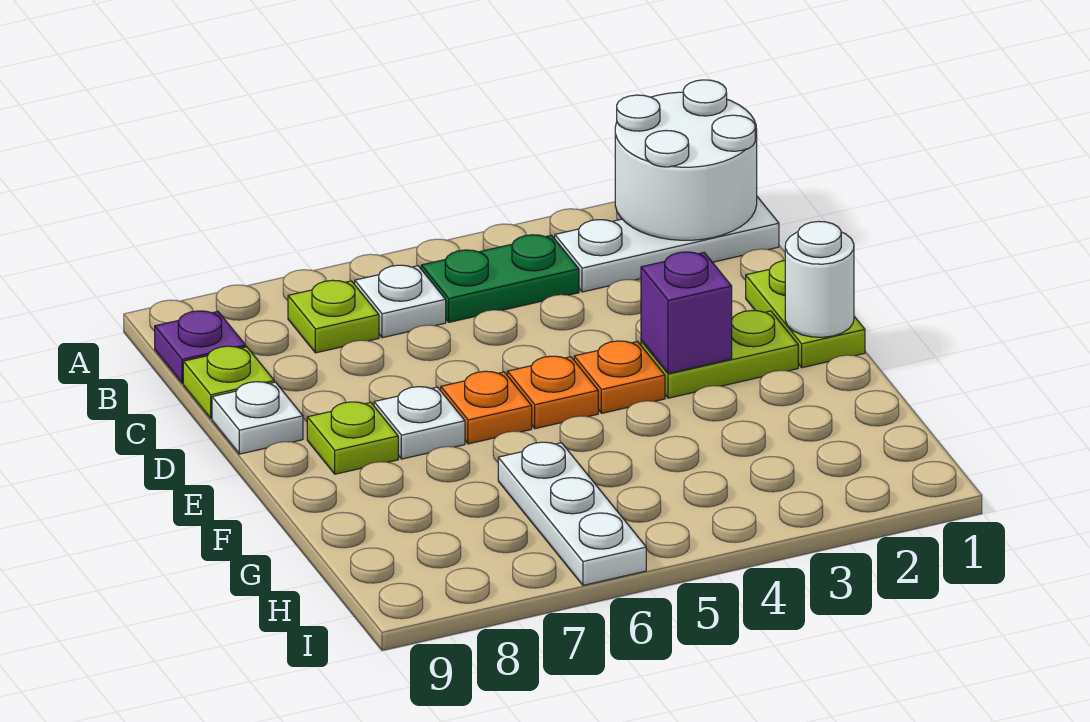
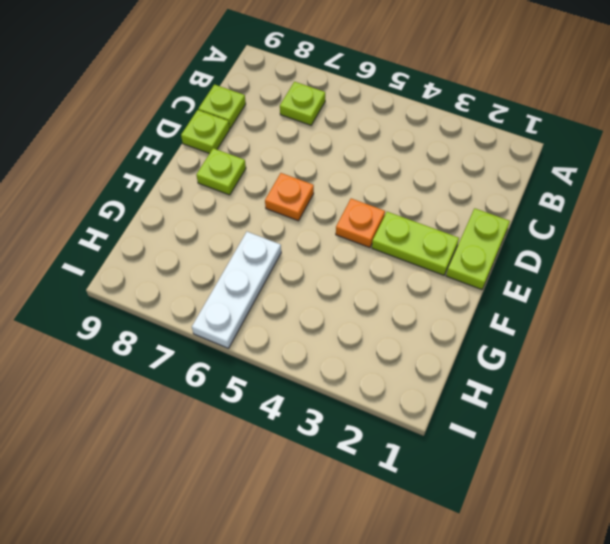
lime plate D9 level 1 -> white plate D9 level 1
none -> white plate B1:B3 level 1
none -> green plate B4:B5 level 1
none -> white plate B6 level 1

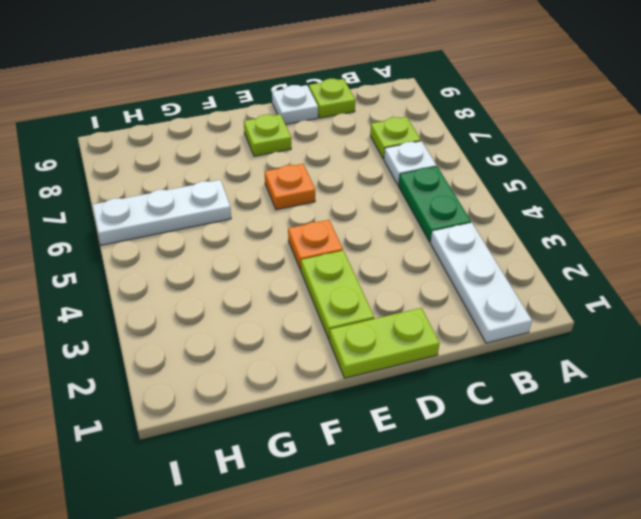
none -> purple plate B9 level 1
none -> orange plate E5 level 1
none -> white plate E7 level 1

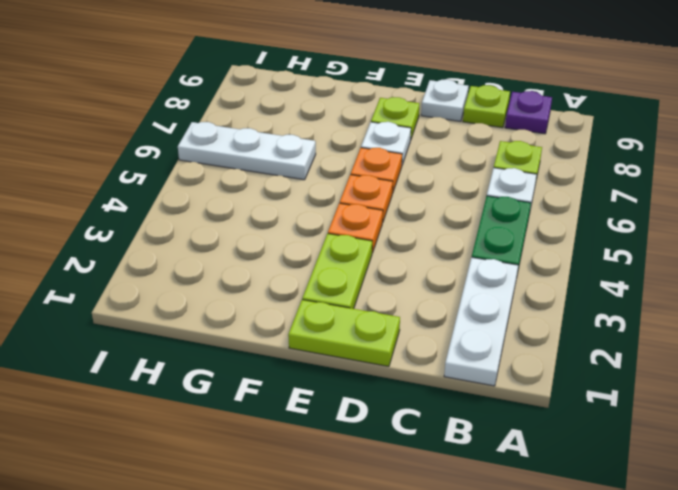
none -> white round brick A1:B2 level 2
none -> white round brick E1 level 2
none -> purple brick E3 level 2

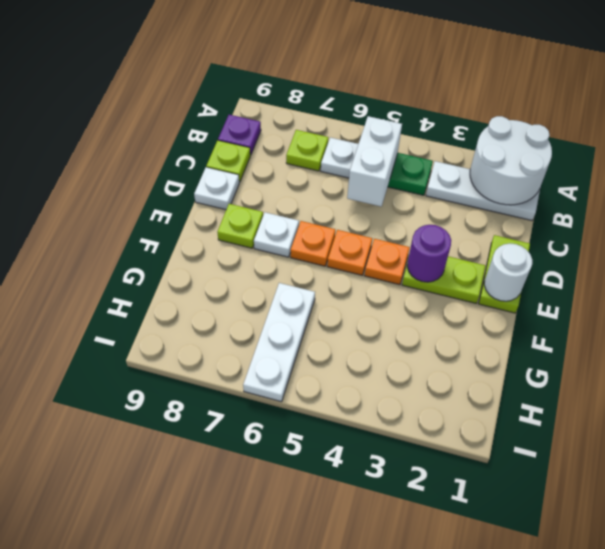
white brick B5:C5 level 2 -> none
purple round brick E3 level 2 -> purple brick E3 level 2

